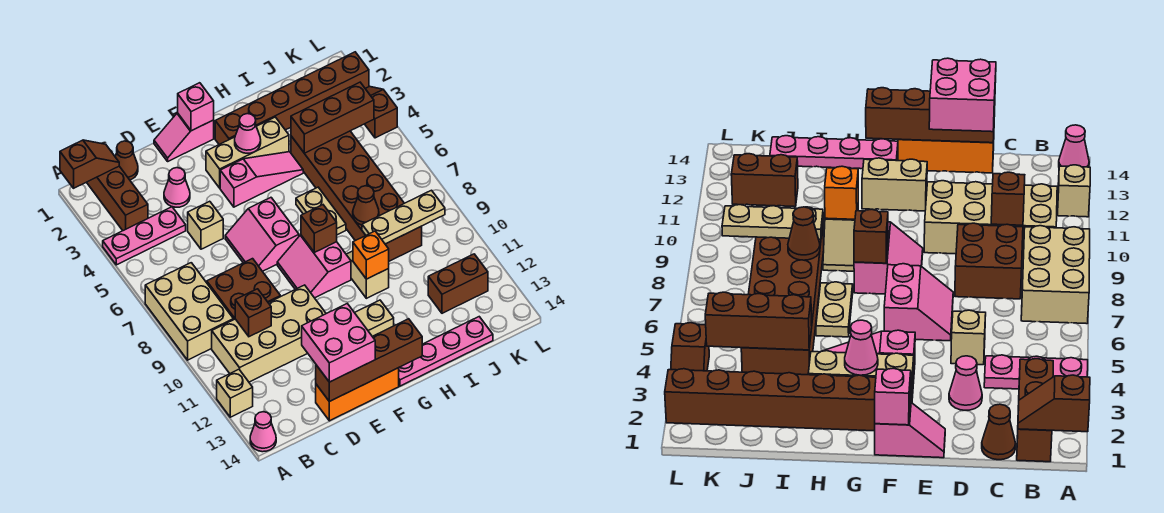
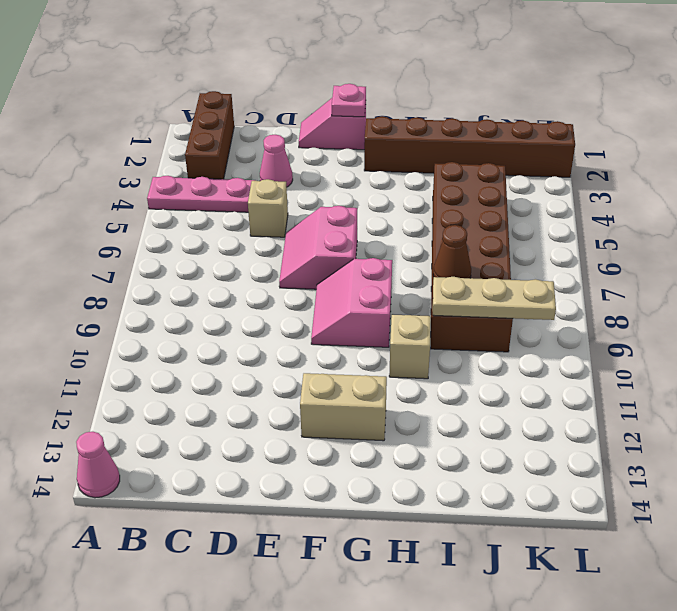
pink plate F1 level 2 -> pink brick F1 level 2
none -> tan brick A7:B9 level 1
none -> tan brick A12 level 1
none -> tan brick B10:E11 level 1
none -> brown cone C1 level 1

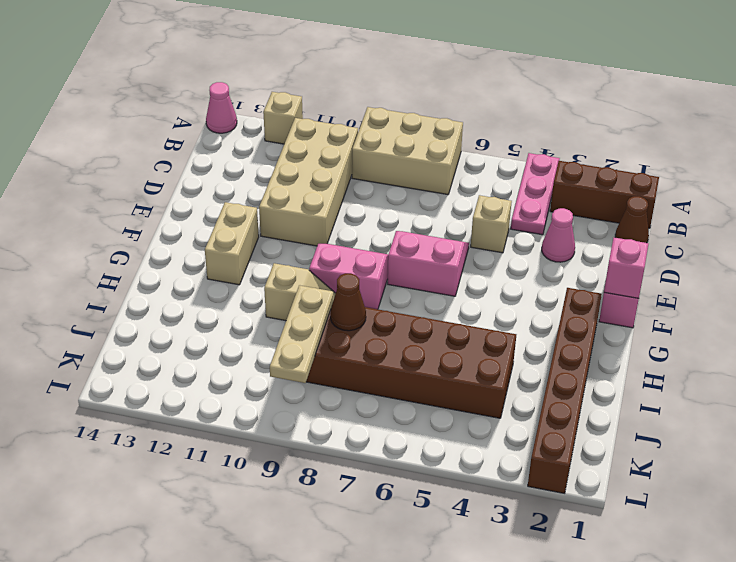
none -> brown brick C8:D9 level 1
none -> orange brick D14:F14 level 1
none -> tan brick F3:H3 level 1
none -> pink slope F4:H4 level 1 top F

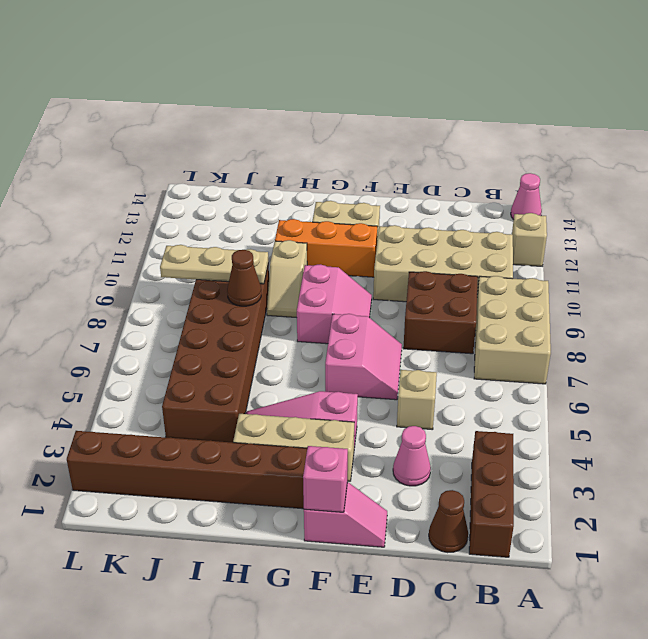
orange brick F11:H11 level 1 -> orange brick D14:F14 level 1
none -> pink plate A4:C4 level 1
none -> pink plate G14:J14 level 1
none -> tan plate H6:H7 level 1
none -> brown brick J12:K12 level 1

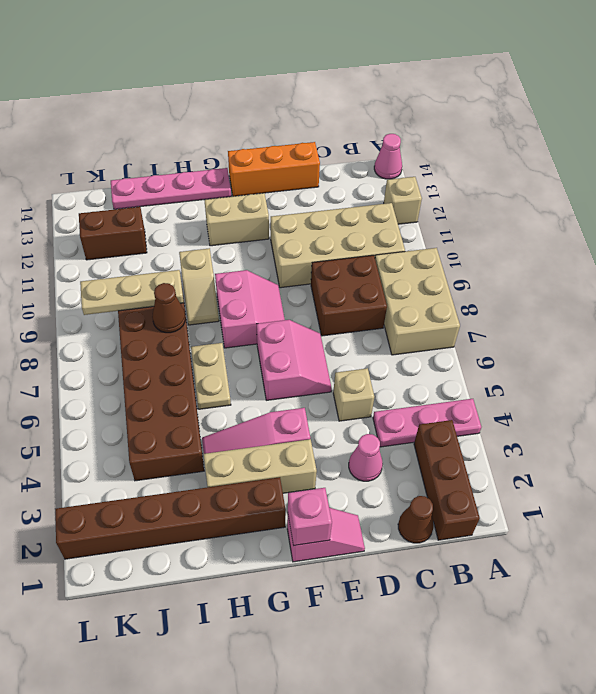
none -> brown slope L3:L4 level 1 top 4
none -> brown slope A1:B1 level 2 top A
none -> brown brick C10 level 2
none -> brown brick D14:G14 level 2

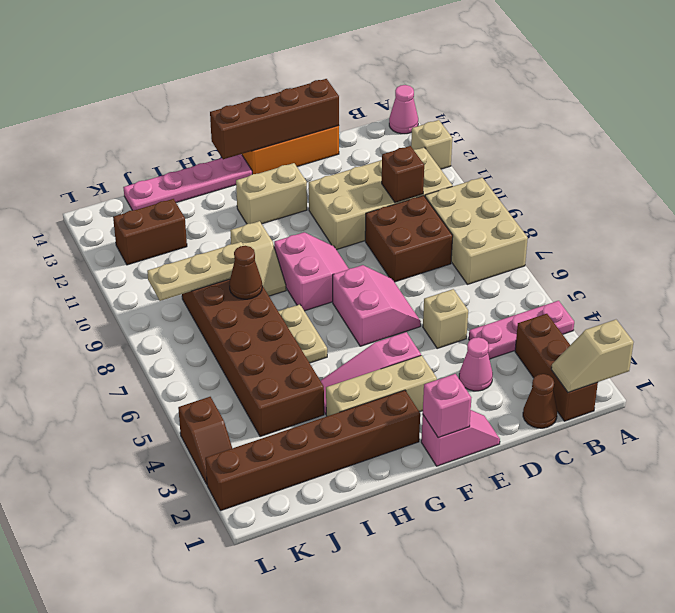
tan slope A1:B1 level 2 top A -> brown slope A1:B1 level 2 top A
none -> pink cone G3 level 2
none -> brown brick G8 level 2
none -> orange brick H10 level 2
none -> brown brick I4:K4 level 2

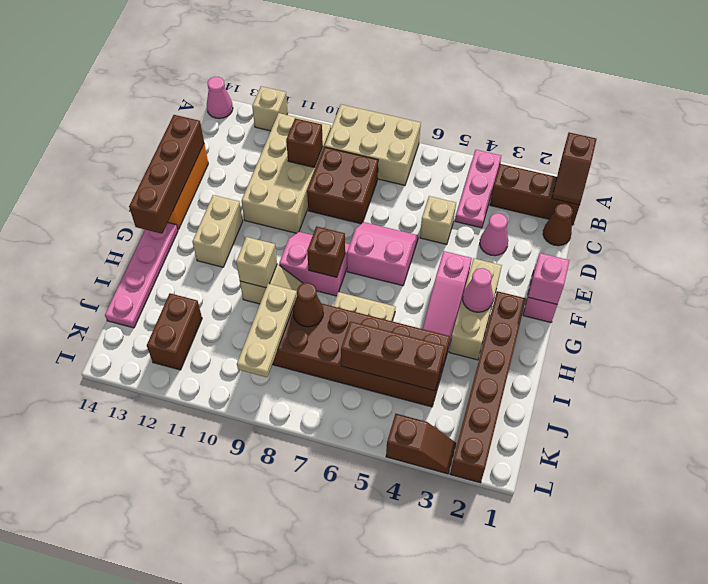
tan brick H10 level 2 -> orange brick H10 level 2
brown brick J4:J6 level 2 -> brown brick I4:K4 level 2
none -> pink brick D13:E14 level 3

